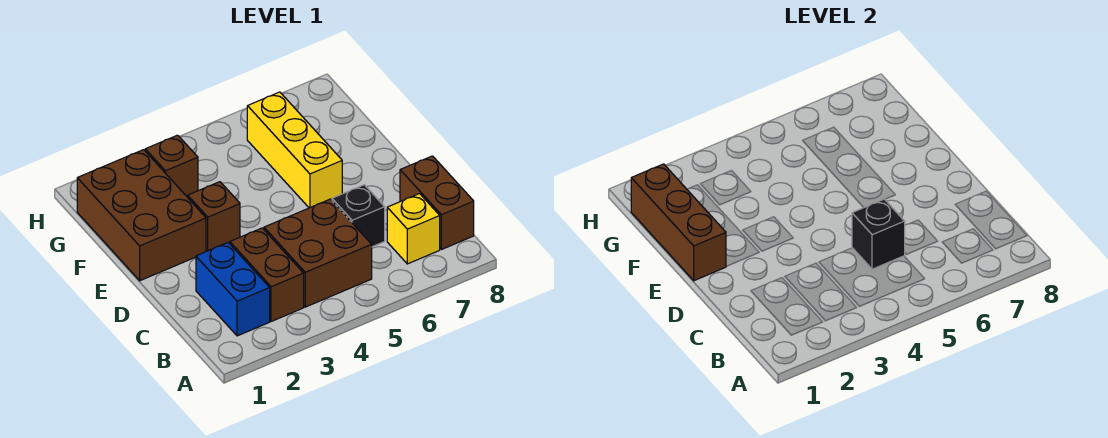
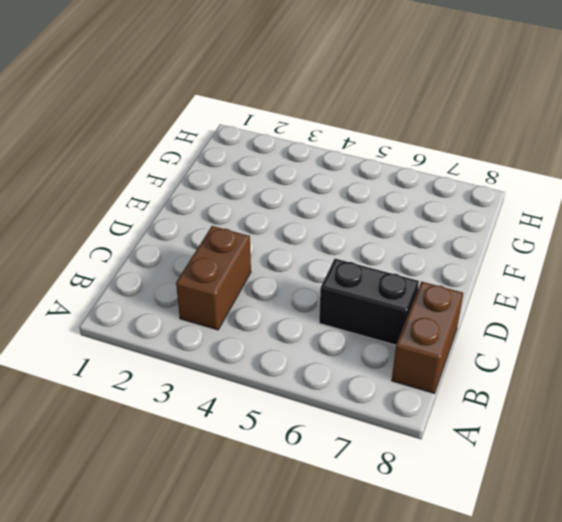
black brick C6:C7 level 1 -> black brick C6 level 1
none -> blue brick B2:C2 level 1
none -> brown brick B4:C5 level 1
none -> yellow brick B7 level 1

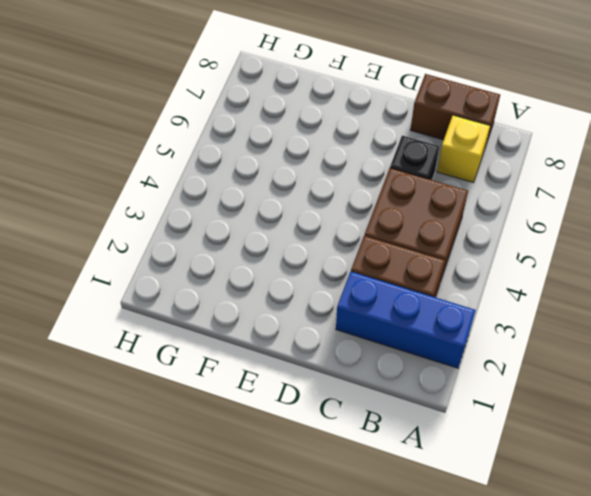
blue brick A2:C2 level 1 -> blue brick B2:C2 level 1
none -> brown brick E1:G2 level 1
none -> brown brick E3 level 1
none -> yellow brick E6:G6 level 1

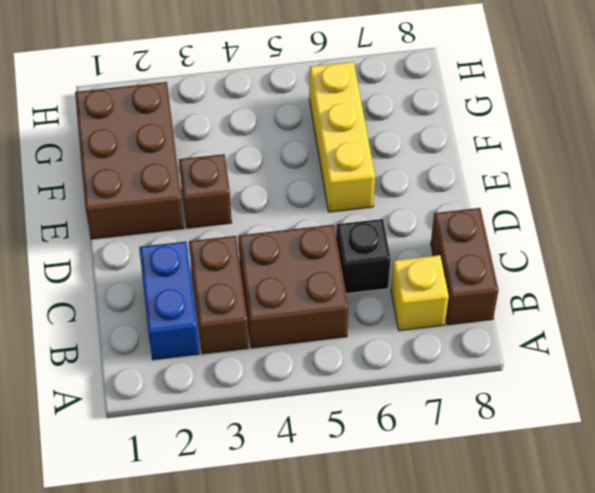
none -> brown brick G3 level 1
none -> black brick C5 level 2
none -> brown brick E1:G1 level 2

